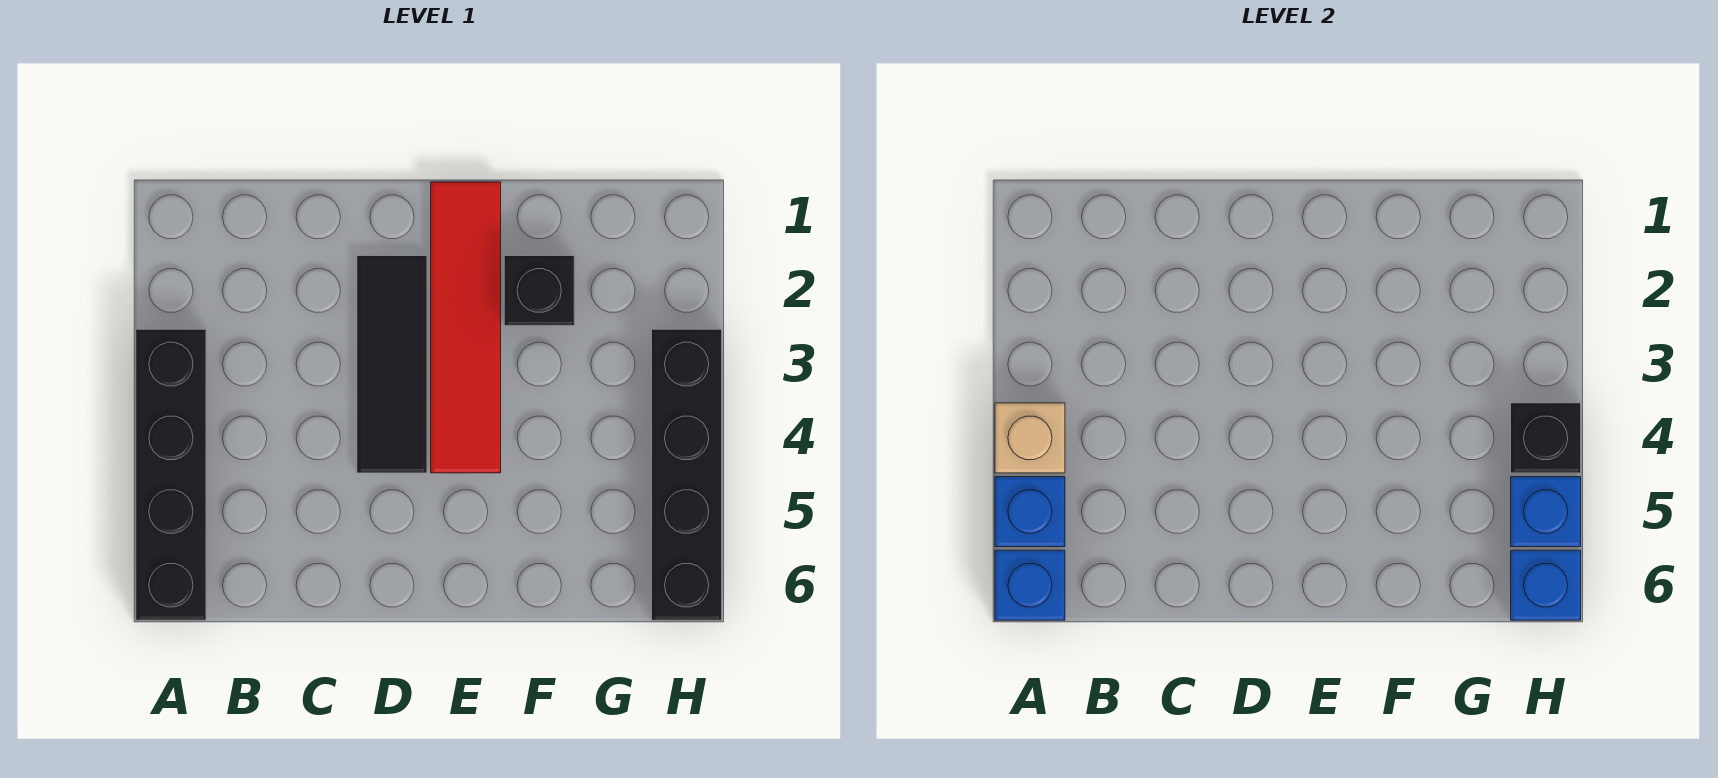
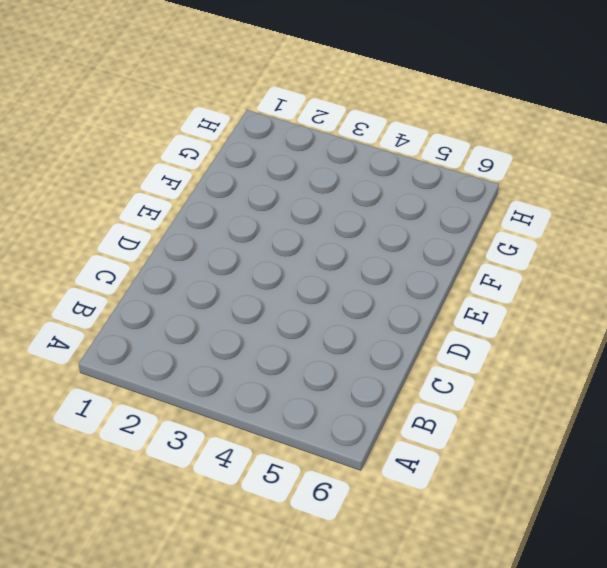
none -> black brick A3:A6 level 1
none -> black tile D2:D4 level 1

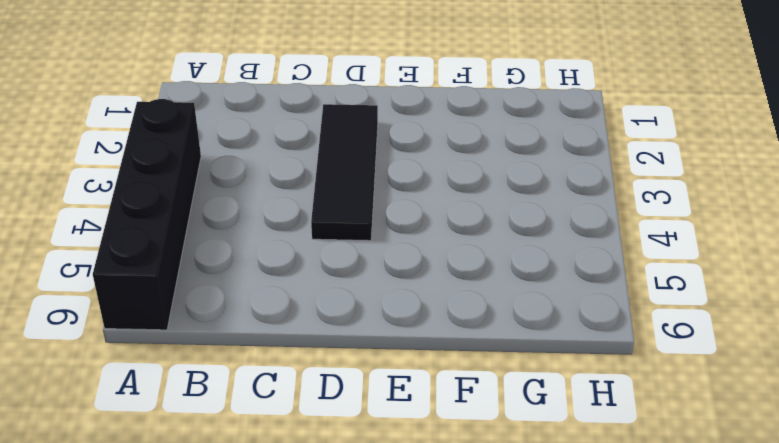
none -> red tile E1:E4 level 1
none -> black brick F2 level 1

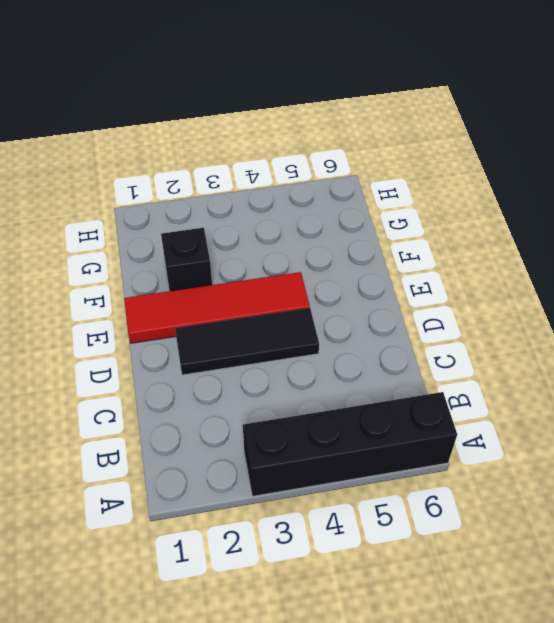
none -> black brick H3:H6 level 1
none -> tan brick A4 level 2

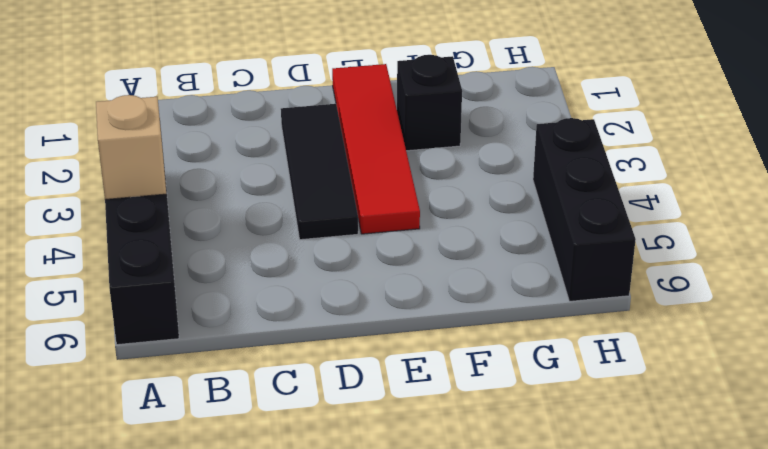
black brick H4:H6 level 1 -> black brick H3:H6 level 1
none -> blue brick A5 level 2
none -> blue brick A6 level 2

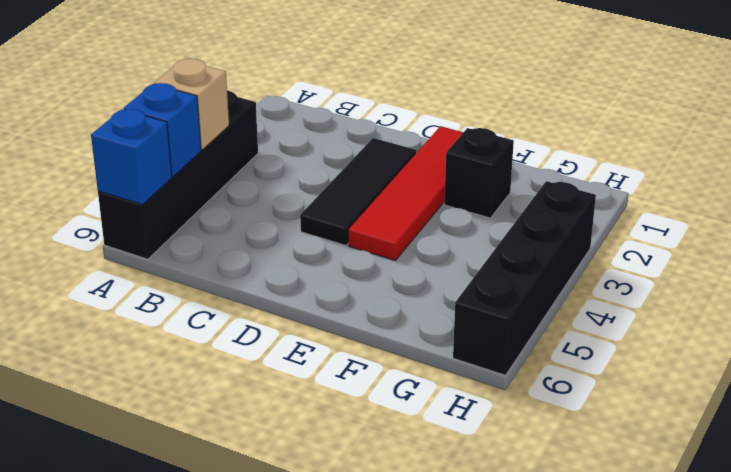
none -> black brick H4 level 2
none -> blue brick H5 level 2

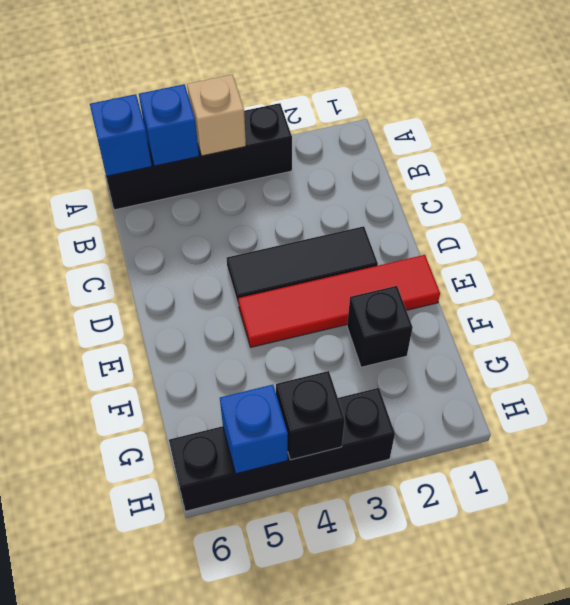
none -> blue brick H6 level 2

